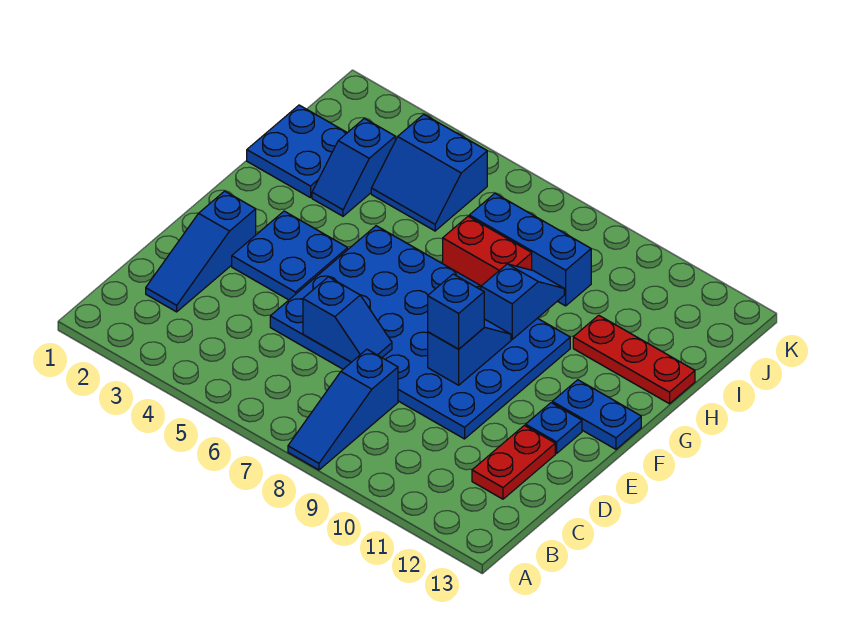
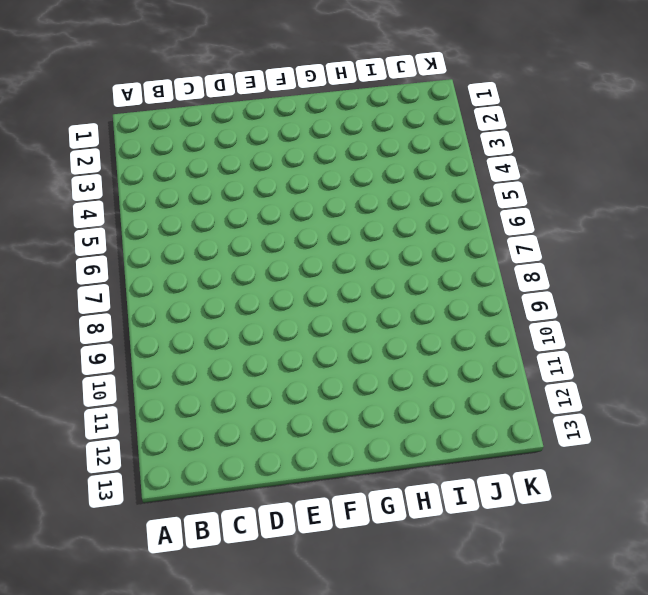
none -> blue slope A8:C8 level 1 top C
none -> blue slope C2:E2 level 1 top E
none -> red plate C12:D12 level 1

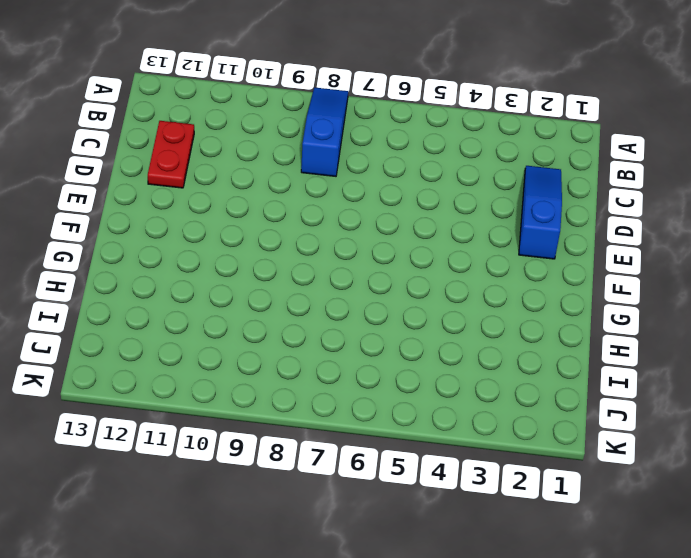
none -> blue plate D5:G10 level 1
none -> blue plate E3:F4 level 1
none -> blue plate E12 level 1

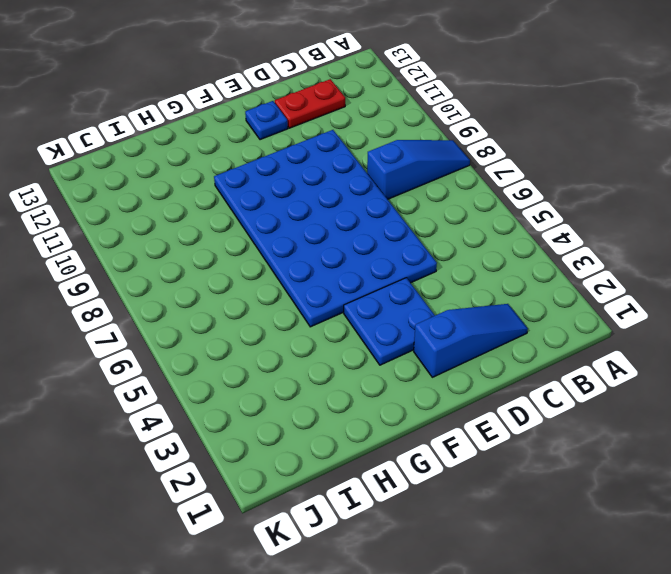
none -> blue plate F12:F13 level 1
none -> blue plate H1:I2 level 1
none -> blue slope H3:I3 level 1 top I

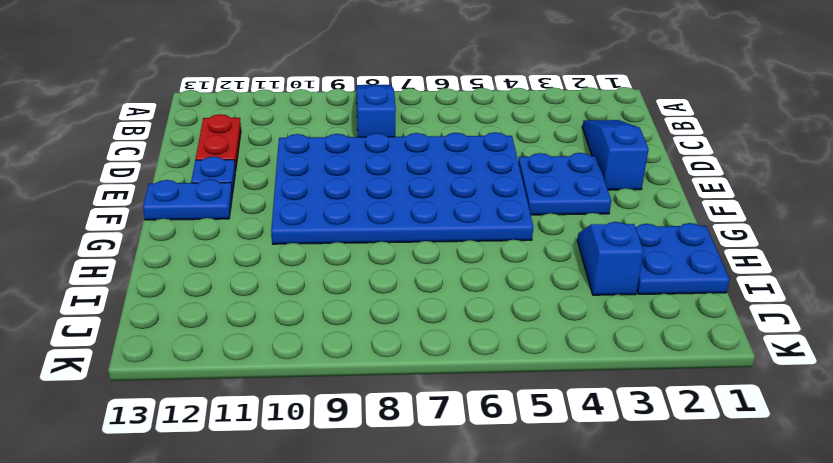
none -> red brick H7:H8 level 1
none -> red plate H11:H13 level 1
none -> blue slope I4:J5 level 1 top J

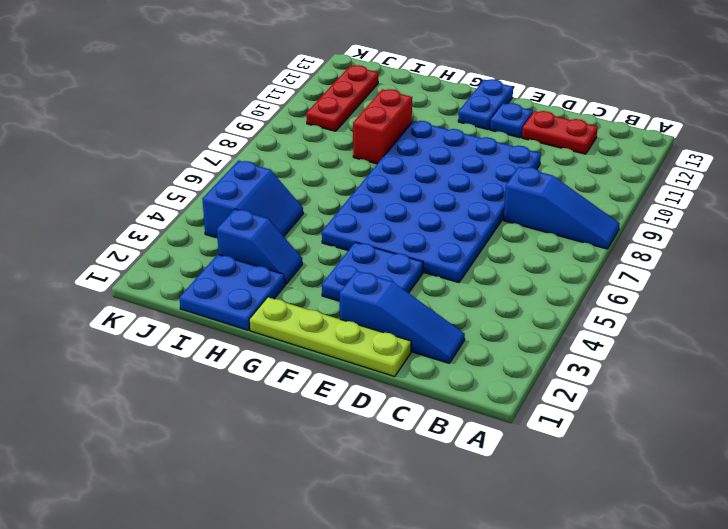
lime plate D1:G1 level 1 -> none
red brick H9:H10 level 1 -> red brick H7:H8 level 1
red plate J10:J12 level 1 -> red plate H11:H13 level 1
none -> blue brick I7:I9 level 1
none -> blue slope D6:D7 level 2 top 6
none -> blue slope E9:F9 level 2 top E

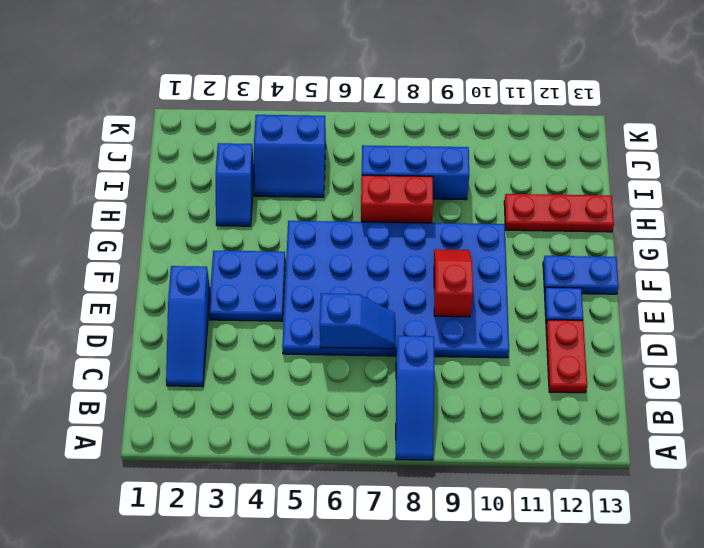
red slope E9:F9 level 2 top E -> blue slope E9:F9 level 2 top E
none -> blue plate H1:I2 level 1
none -> blue slope G9:H9 level 2 top G
none -> blue brick E9 level 3

